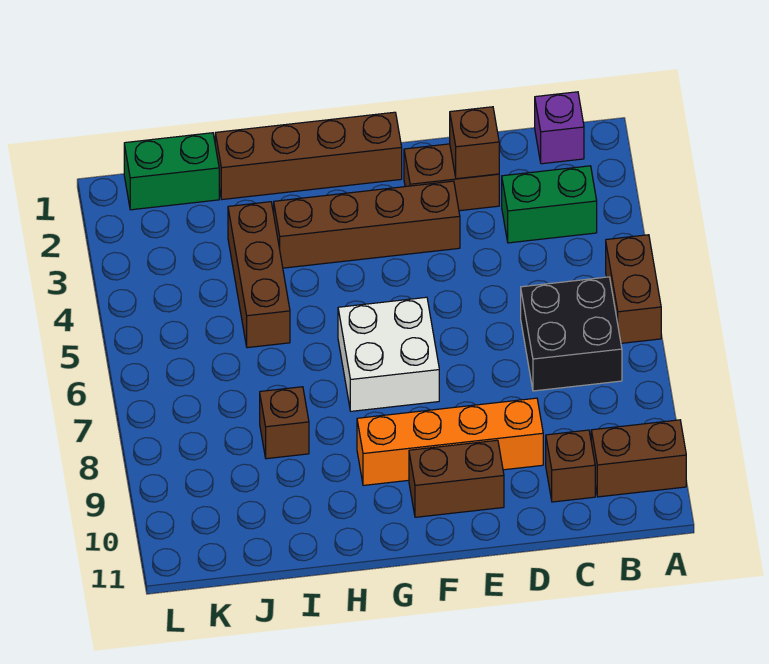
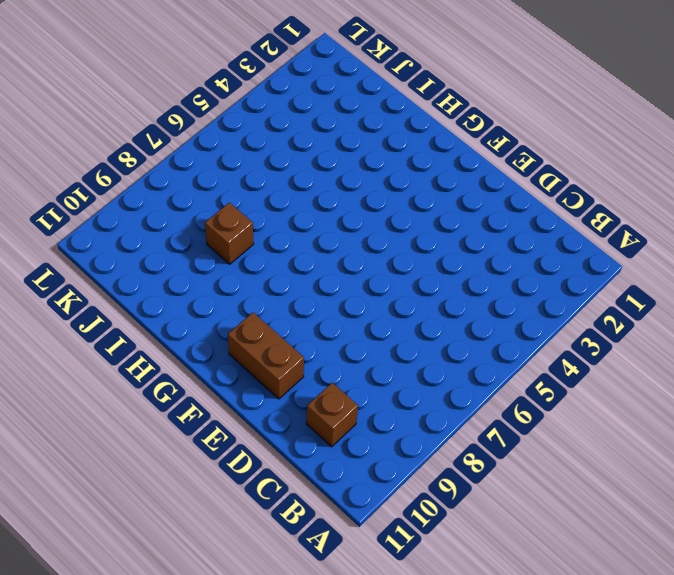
none -> brown brick A5:A6 level 1
none -> brown brick A10:B10 level 1
none -> purple brick B1 level 1

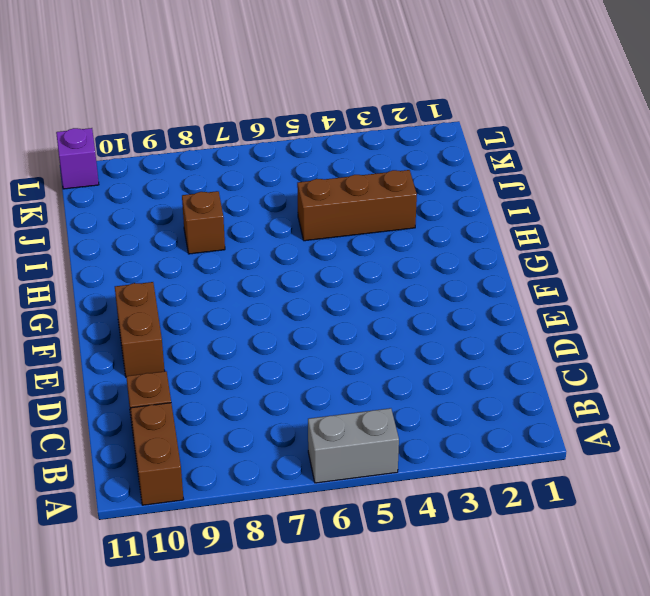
grey brick A5:A6 level 1 -> brown brick A5:A6 level 1
purple brick L11 level 1 -> purple brick B1 level 1
none -> green brick B3:C3 level 1
none -> black brick B6:C7 level 1
none -> brown brick D2:E2 level 1

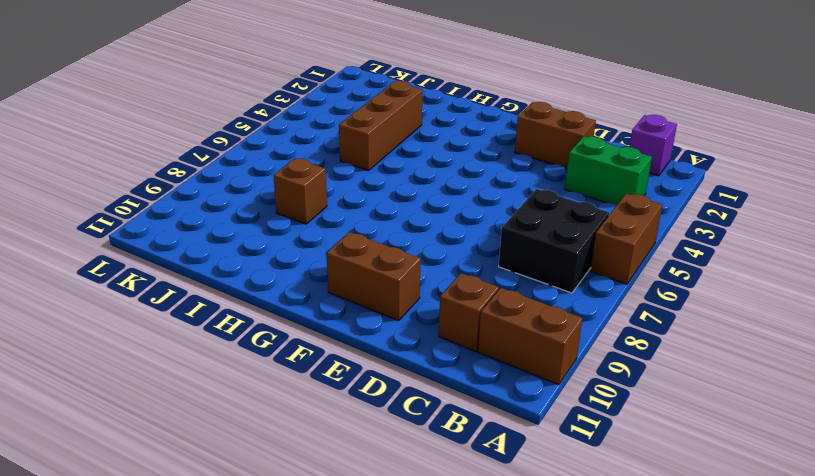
none -> orange brick D9:G9 level 1
none -> brown brick E3:H3 level 1
none -> brown brick F1:I1 level 1

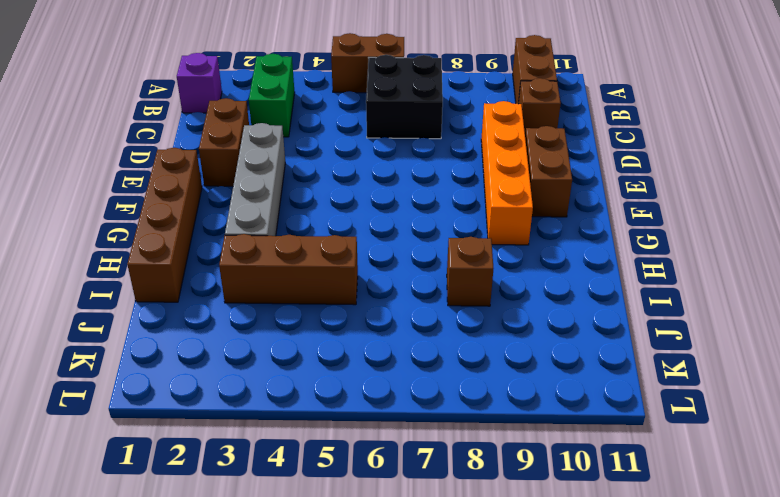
grey brick E3:H3 level 1 -> brown brick E3:H3 level 1
none -> white brick F6:G7 level 1
none -> green brick J1:K1 level 1
none -> brown brick D2 level 2

